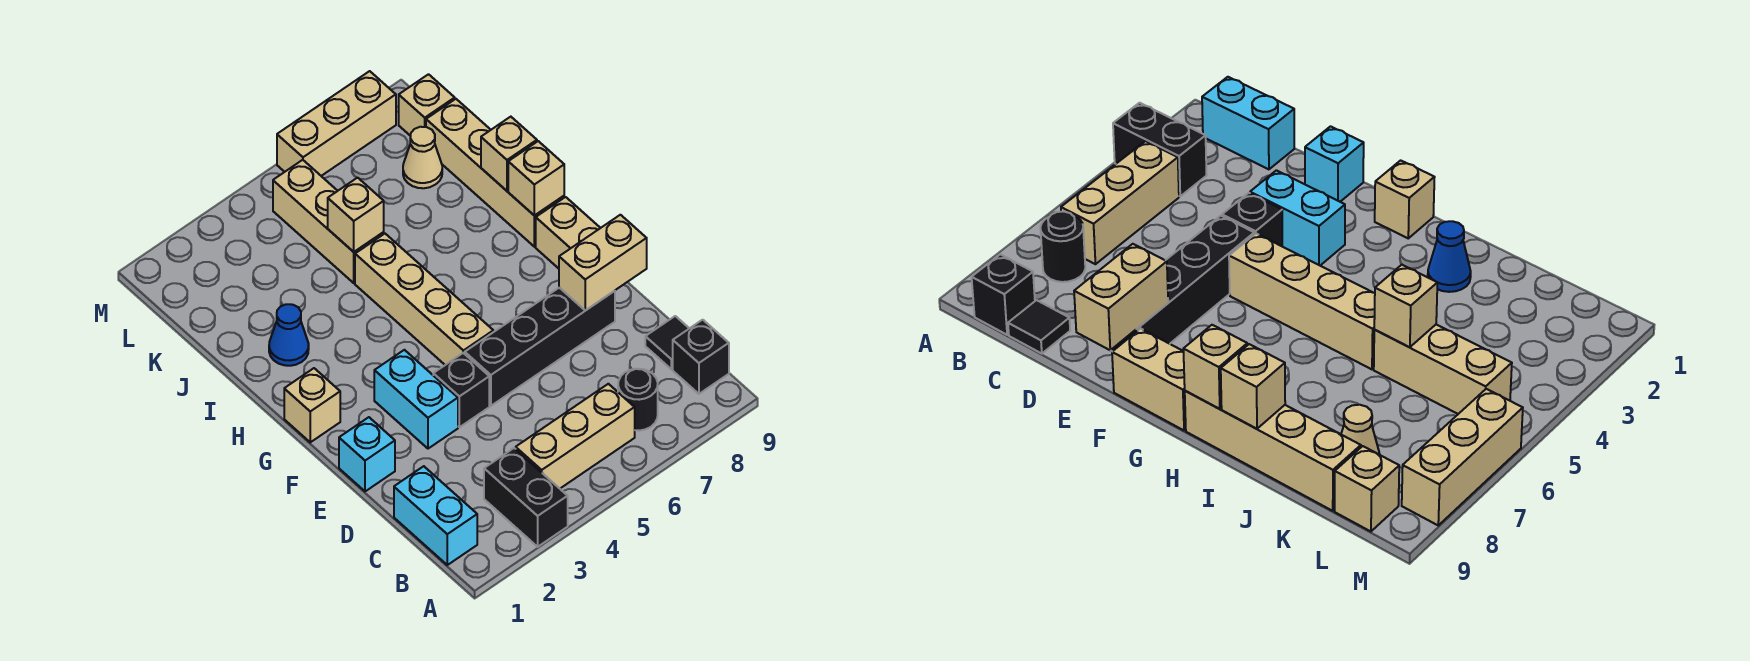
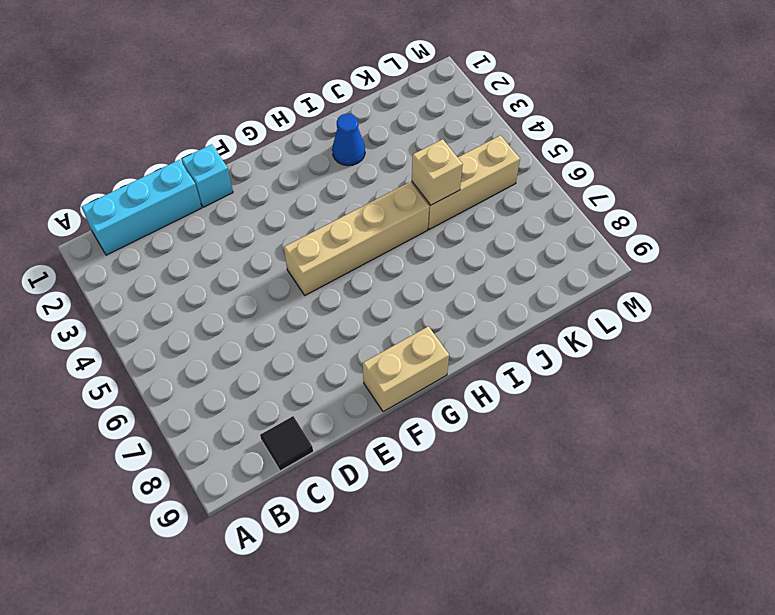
cyan brick B1:D1 level 1 -> cyan brick B1:C1 level 1
none -> black brick A3:B3 level 1
none -> tan brick B4:B6 level 1
none -> black round brick B7 level 1

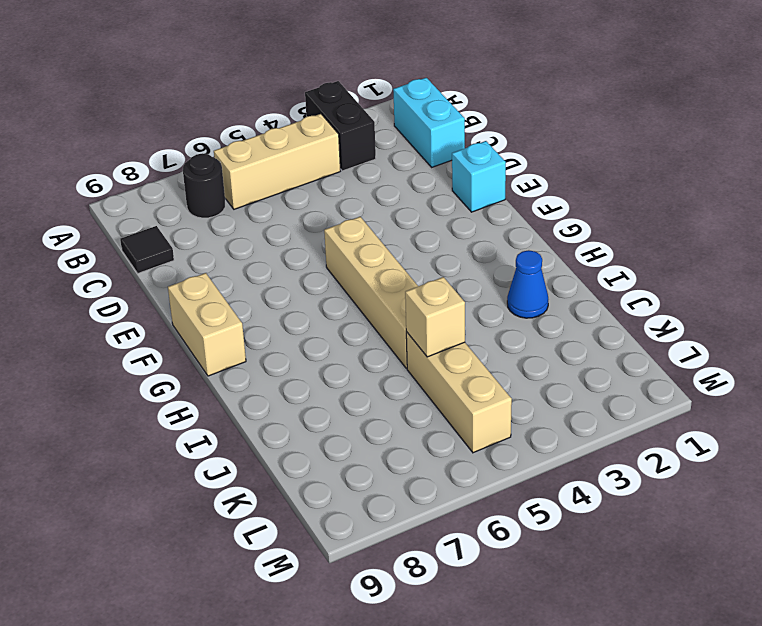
none -> black brick B9 level 1
none -> cyan brick E3:F3 level 1
none -> black brick E4 level 1

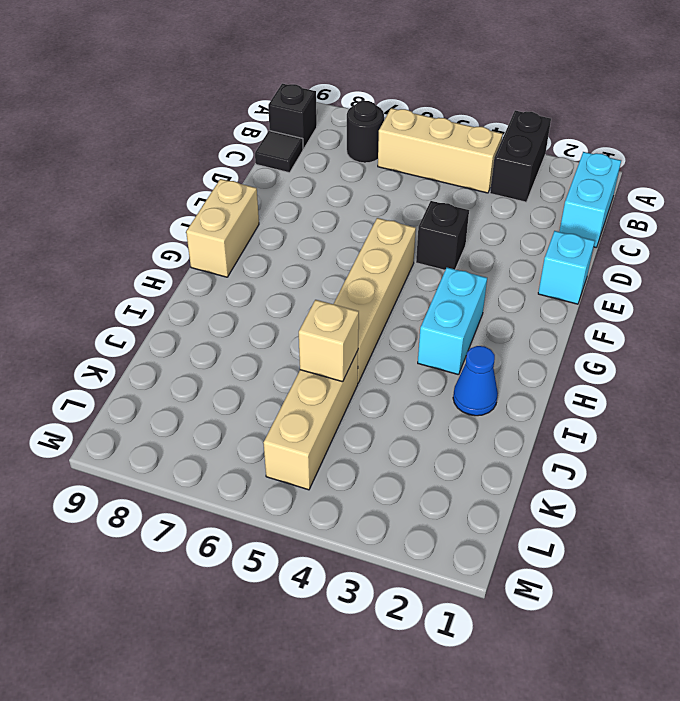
cyan brick G3:H3 level 1 -> cyan brick E3:F3 level 1
none -> black brick E5:E8 level 1
none -> tan brick G1 level 1
none -> tan brick H9:K9 level 1

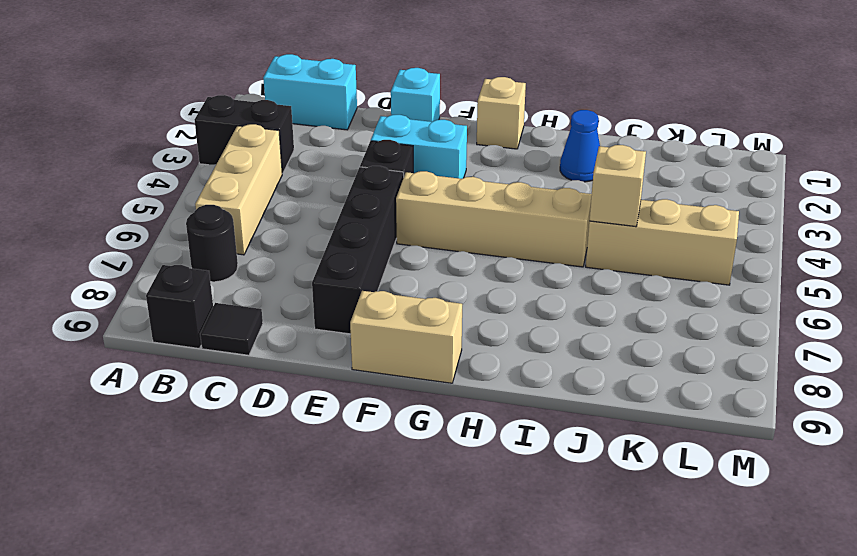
none -> tan brick H9:K9 level 1
none -> tan cone K8 level 1
none -> tan brick L9 level 1

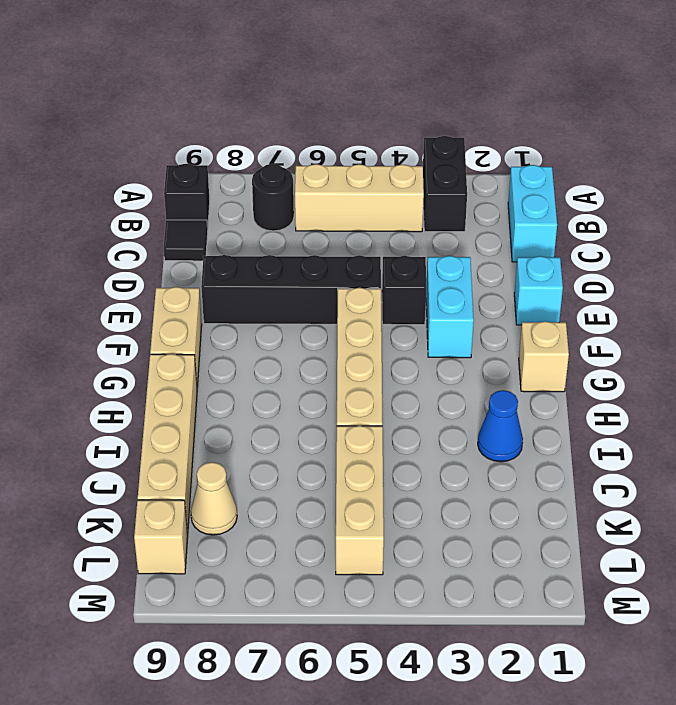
none -> tan brick M6:M8 level 1
none -> tan brick E8:E9 level 2
none -> tan brick H9 level 2

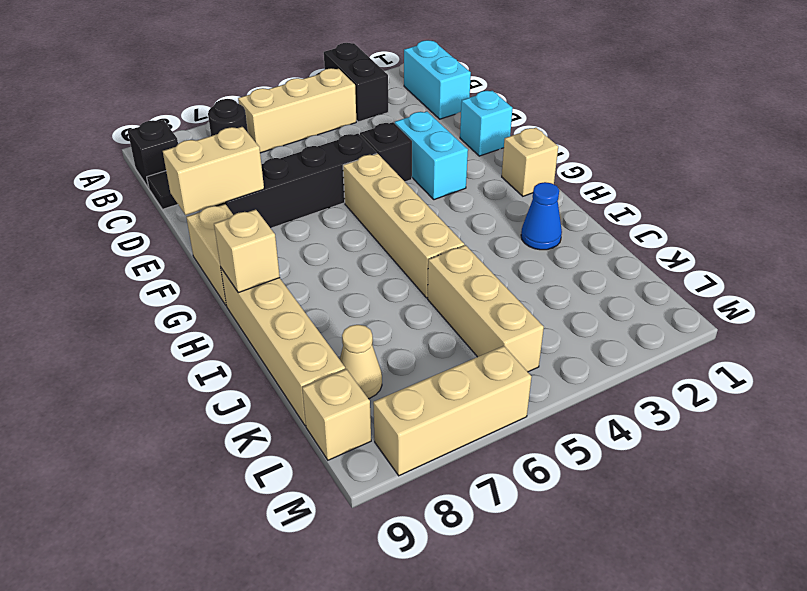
none -> tan brick I9 level 2
none -> tan brick J5 level 2

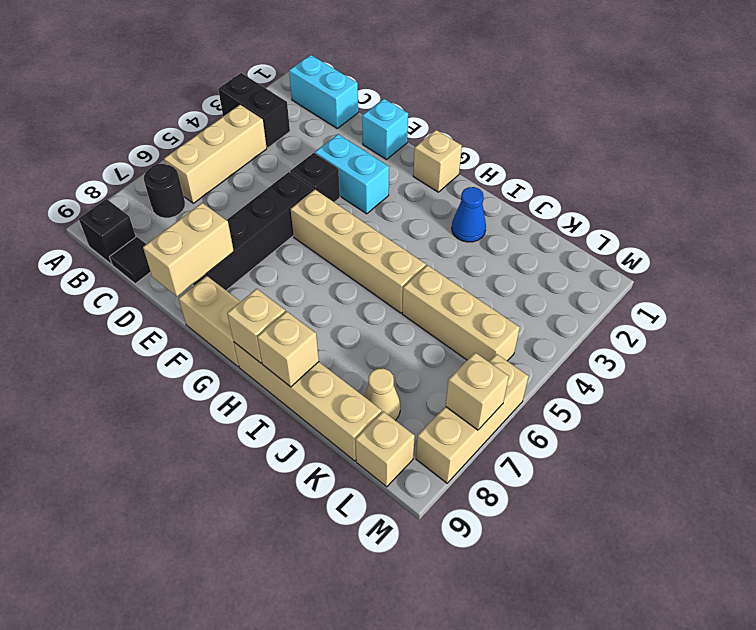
tan brick M7 level 2 -> tan brick J5 level 2

